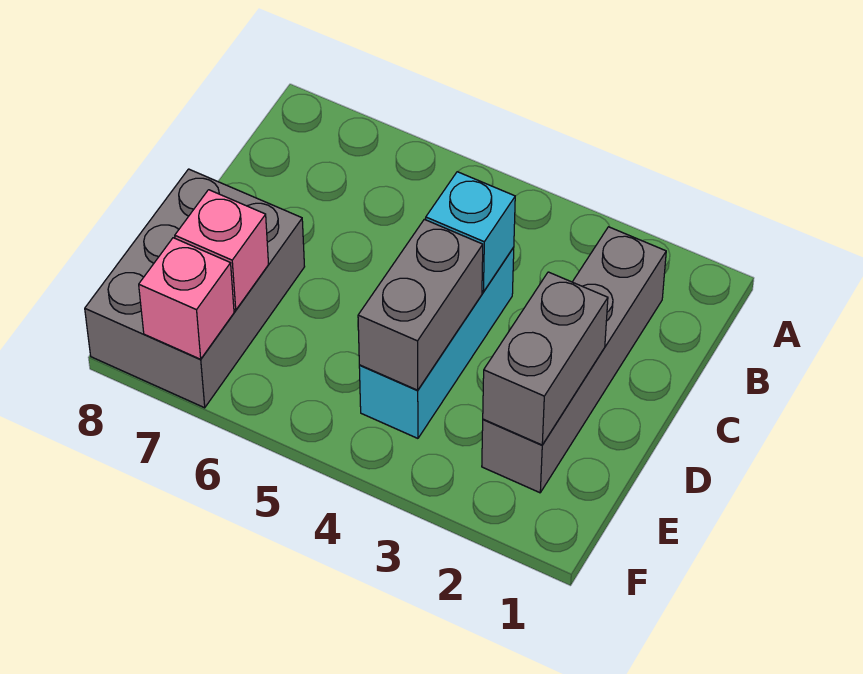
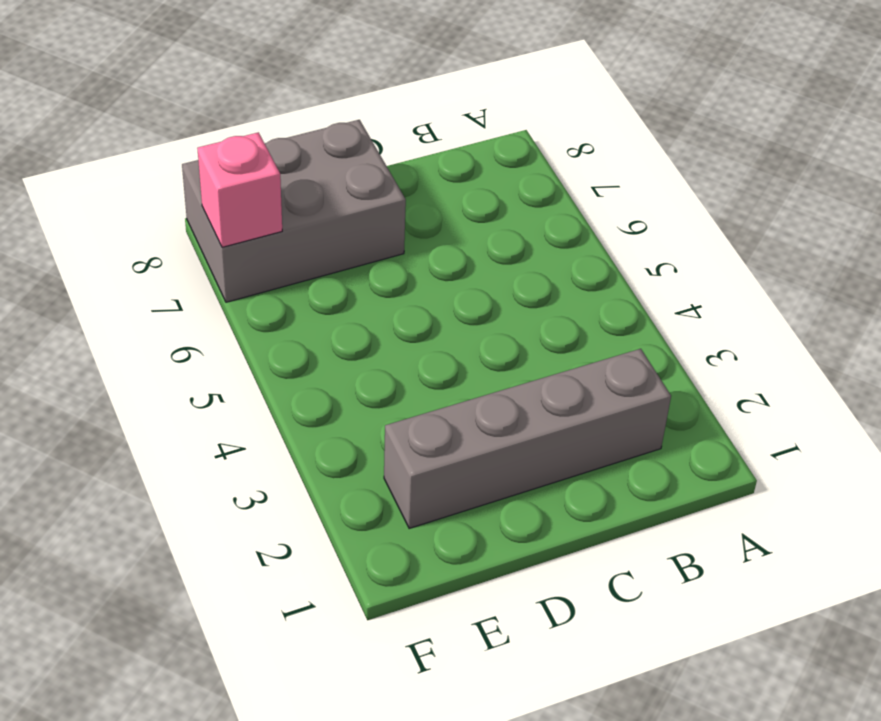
none -> cyan brick C4:E4 level 1
none -> cyan brick C4 level 2

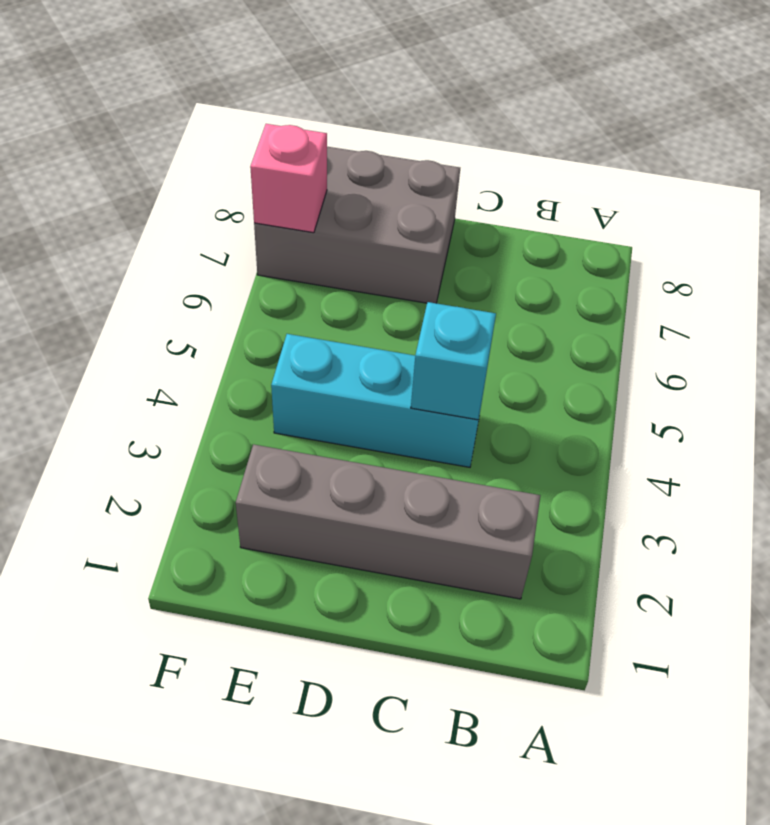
none -> grey brick D2:E2 level 2
none -> grey brick D4:E4 level 2

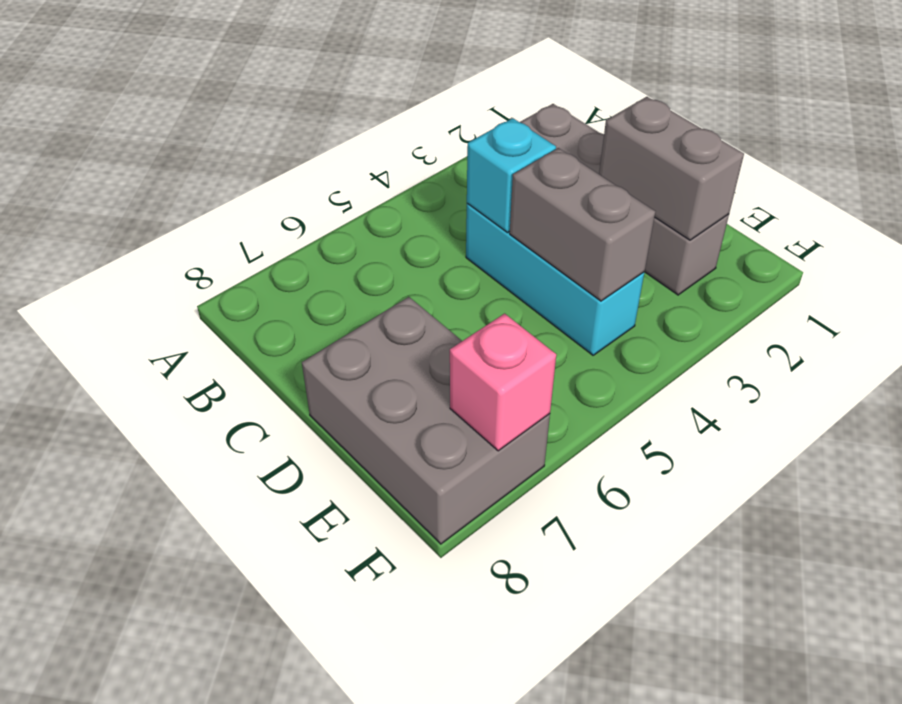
none -> pink brick E7 level 2

